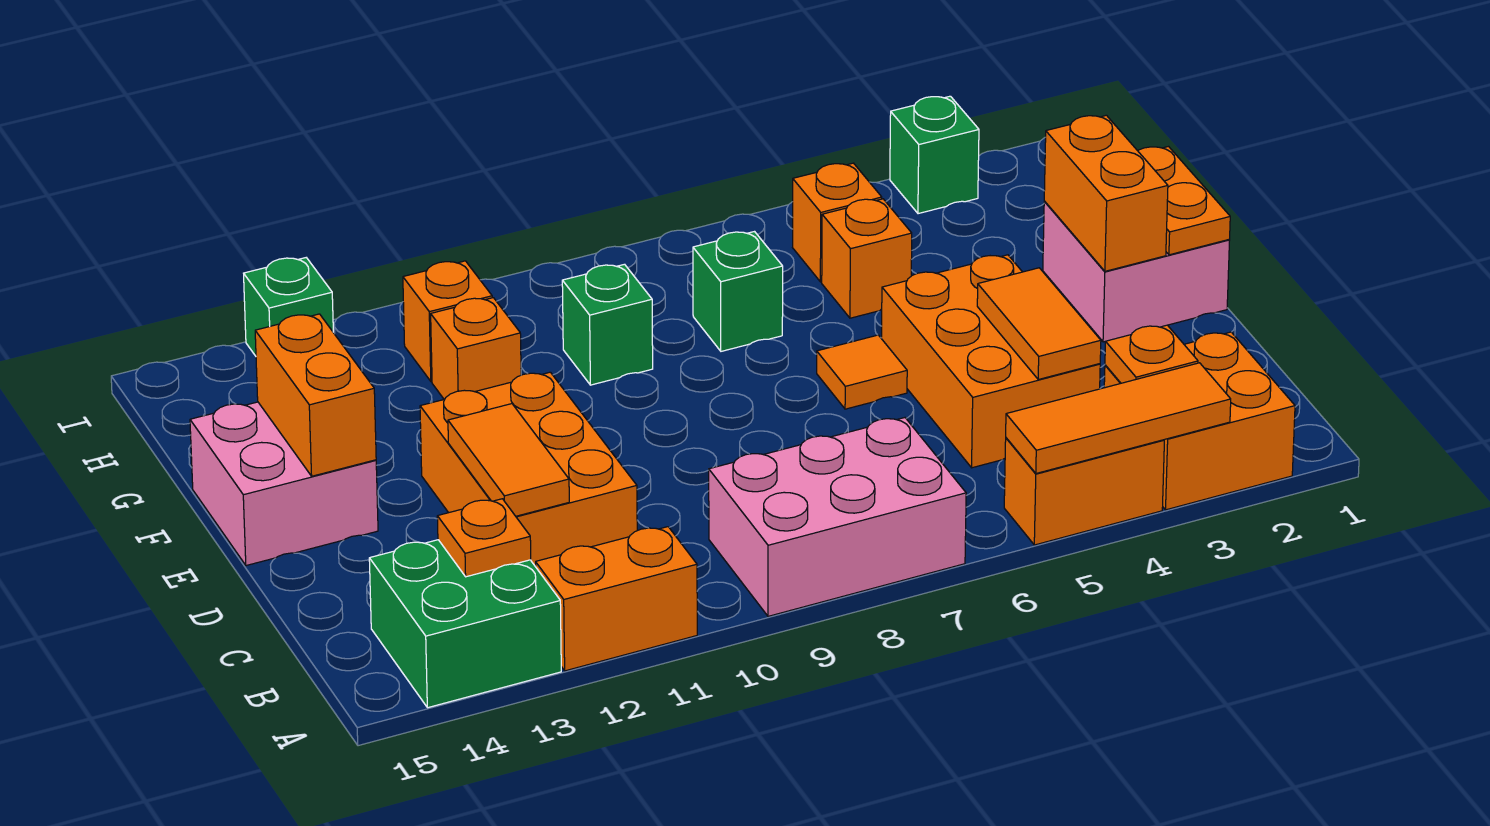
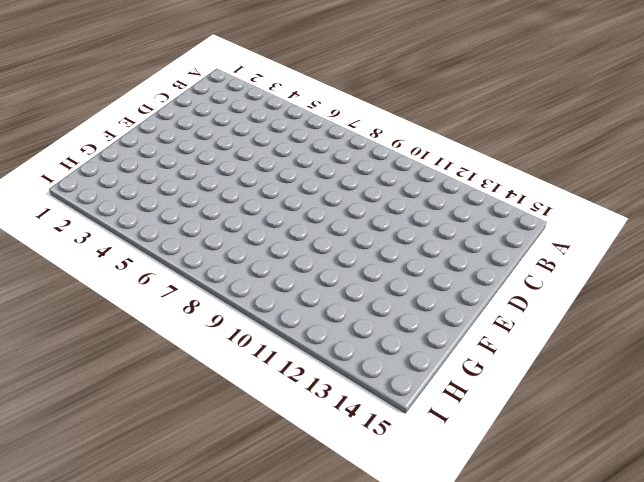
none -> orange brick A2:B3 level 1
none -> orange brick A4:A5 level 1
none -> pink brick A7:B9 level 1

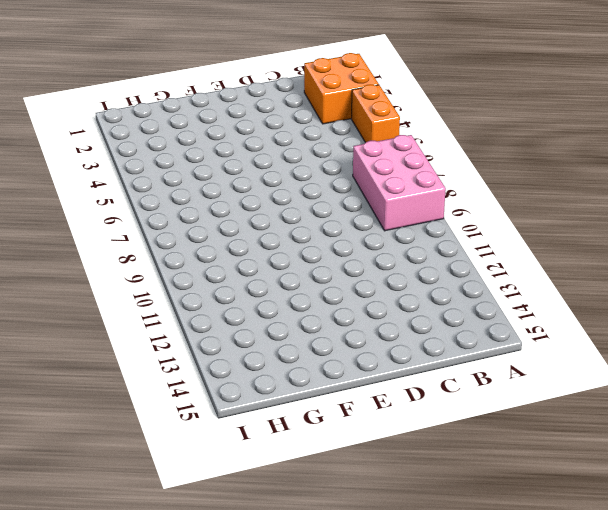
none -> orange brick A11:A12 level 1
none -> green brick A13:B14 level 1
none -> orange brick C4:E5 level 1

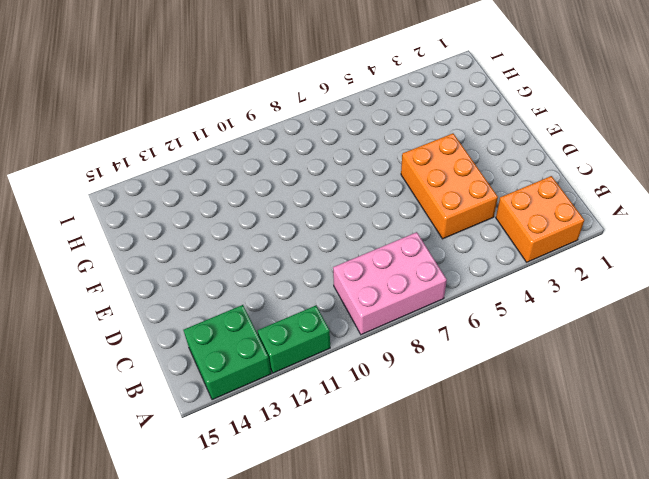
green brick A11:A12 level 1 -> orange brick A11:A12 level 1
none -> orange brick A4:A5 level 1
none -> orange brick C11:E12 level 1
none -> pink brick E1:F2 level 1

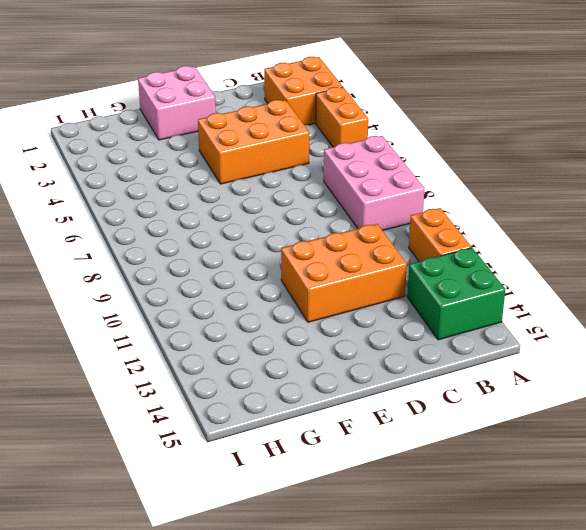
none -> orange tile E6 level 1
none -> pink brick E14:F15 level 1
none -> orange brick G5 level 1

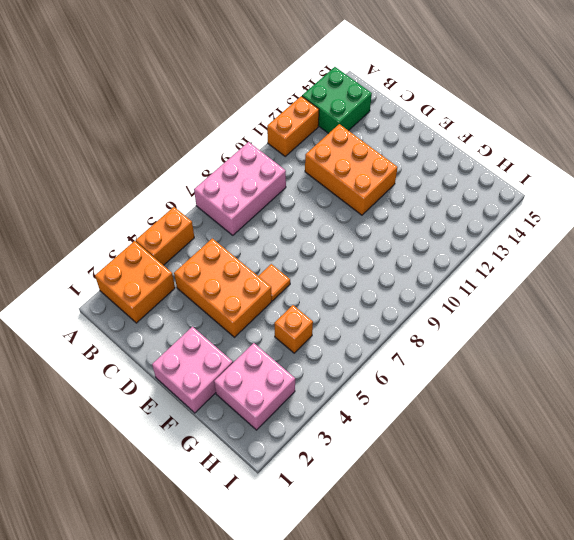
pink brick G2:H3 level 1 -> pink brick E14:F15 level 1
none -> green brick G7 level 1
none -> green brick G9 level 1
none -> orange brick G11 level 1

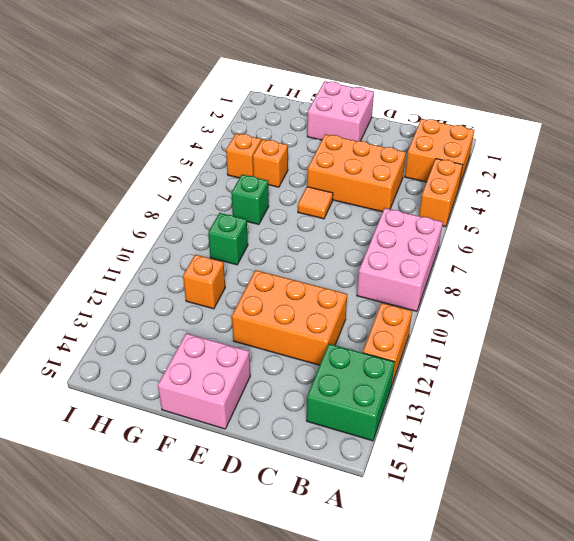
none -> orange brick H11 level 1
none -> green brick I3 level 1
none -> green brick I13 level 1

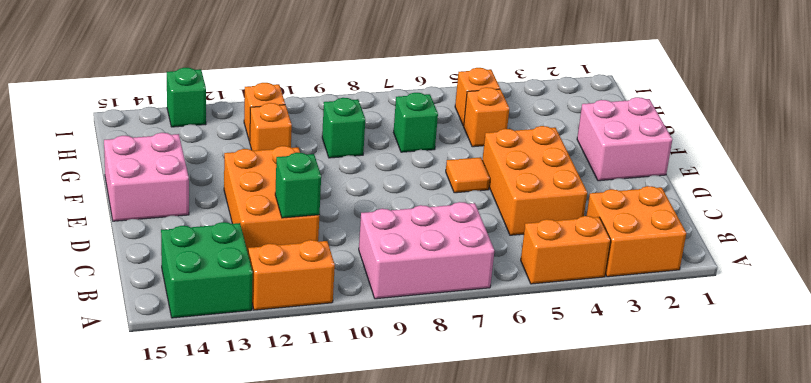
green brick C11 level 2 -> green brick I3 level 1
none -> orange tile A3:A5 level 2
none -> orange plate B3 level 2
none -> orange plate B13 level 2

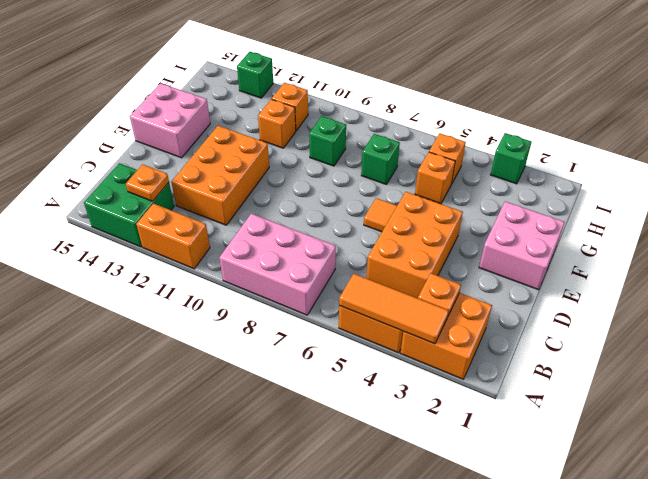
none -> orange tile C4:D4 level 2
none -> orange tile C12:D12 level 2
none -> orange plate E1:F1 level 2

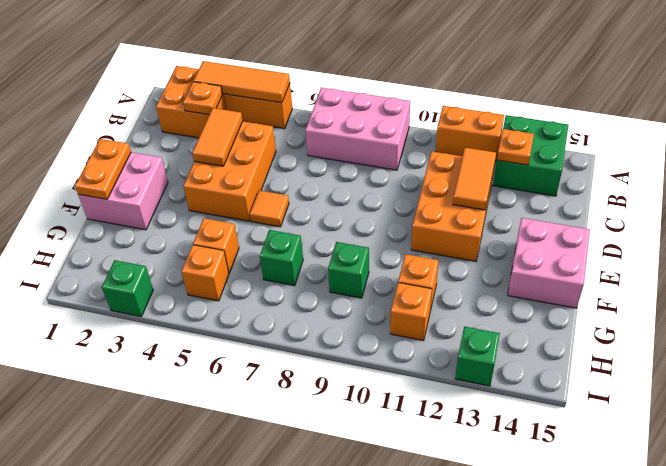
none -> orange brick E2:F2 level 2
none -> orange brick E14:F14 level 2

